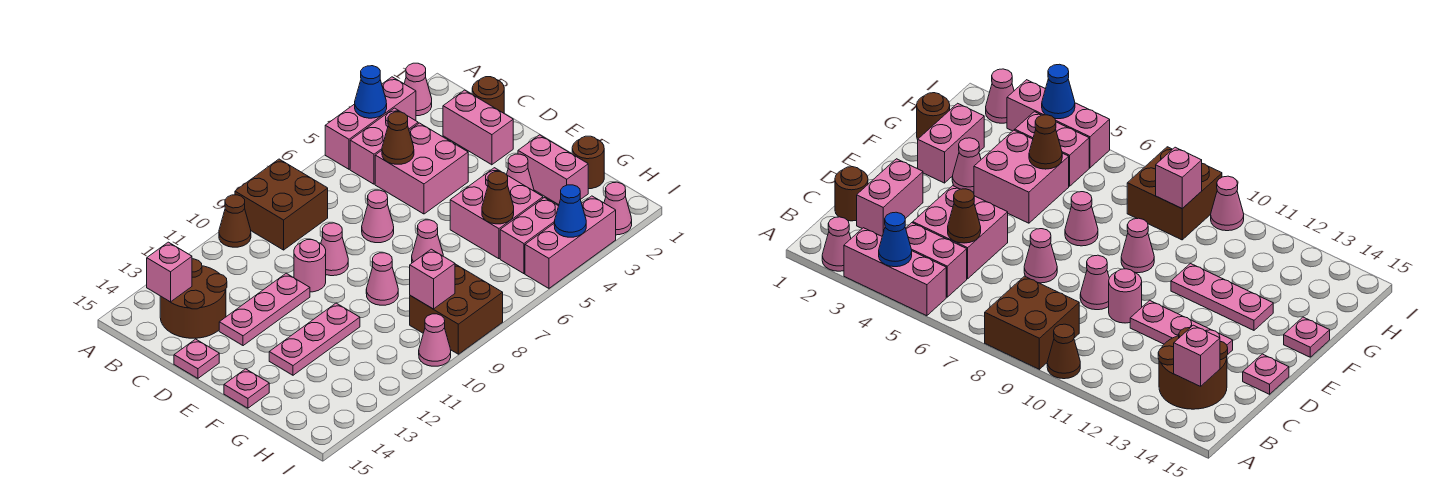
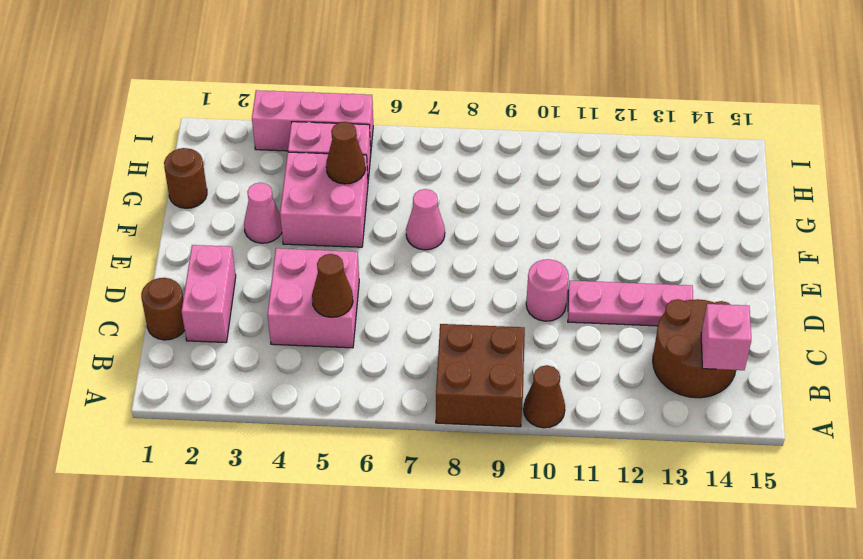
none -> pink cone A2 level 1
none -> pink brick A3:A5 level 1
none -> pink brick B4:B5 level 1
none -> pink cone D7 level 1

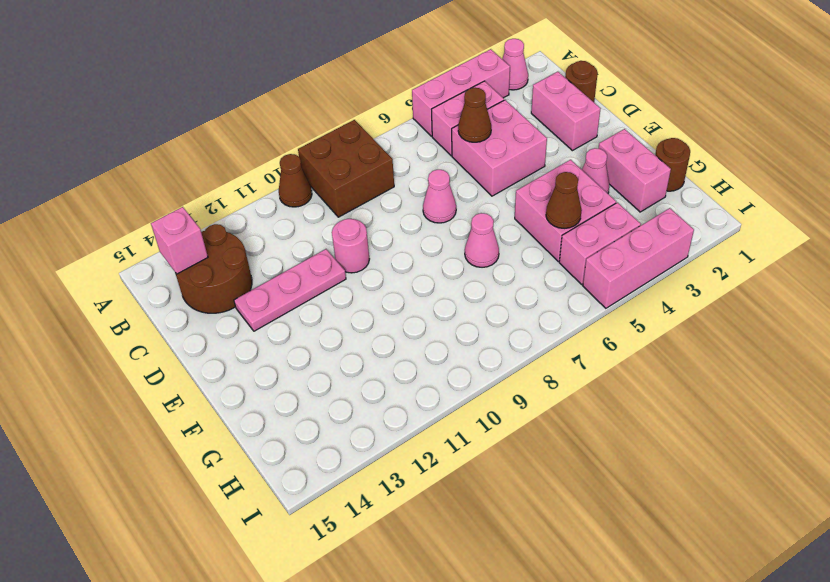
none -> pink cone D9 level 1
none -> pink plate D15 level 1
none -> pink cone F9 level 1
none -> pink plate F11:F13 level 1

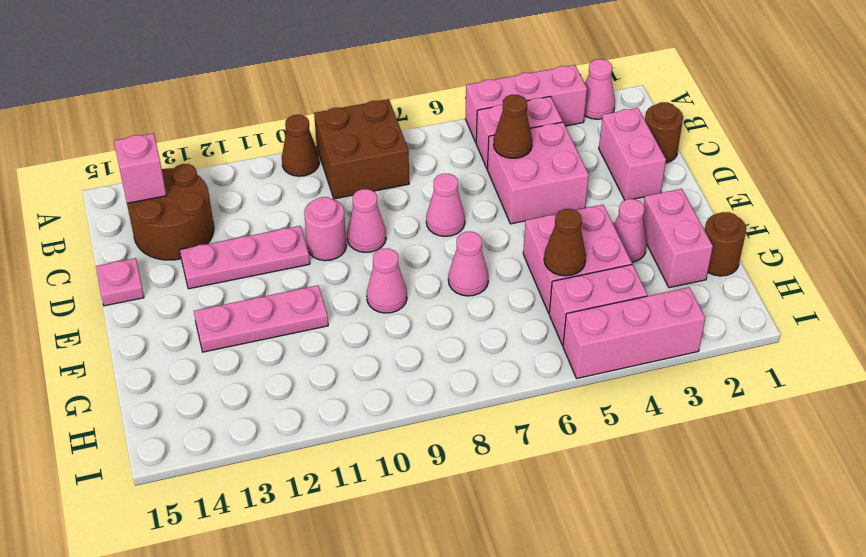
none -> pink plate F15 level 1
none -> brown brick H8:I9 level 1
none -> pink cone I2 level 1
none -> pink cone I10 level 1

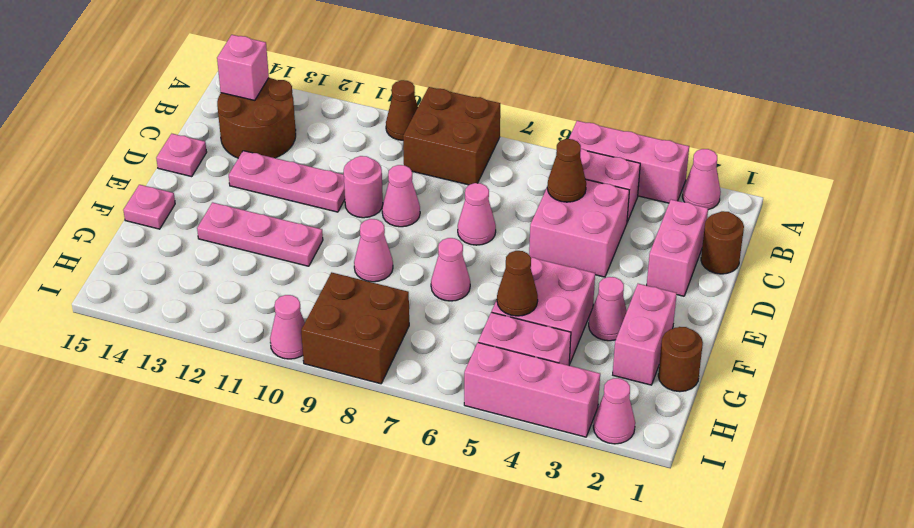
none -> blue cone A4 level 2
none -> pink brick H9 level 2
none -> blue cone I4 level 2

